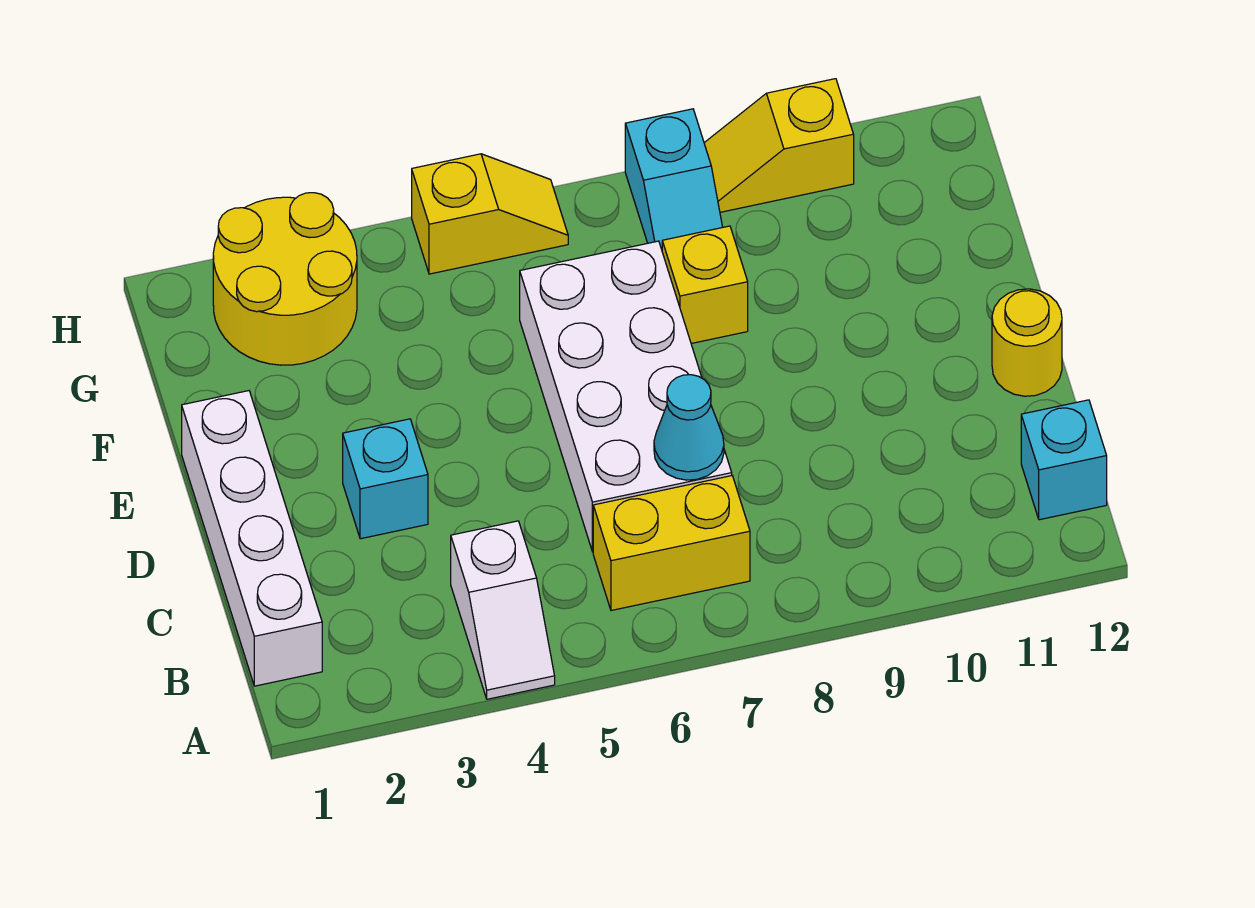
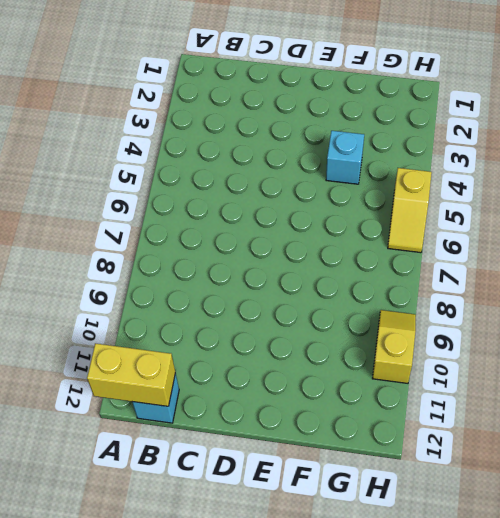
yellow brick A12:B12 level 2 -> yellow brick B6:B7 level 1
cyan brick F4 level 1 -> cyan brick D3 level 1
none -> white slope A4:B4 level 1 top B
none -> white brick B1:E1 level 1
none -> white brick C6:F7 level 1

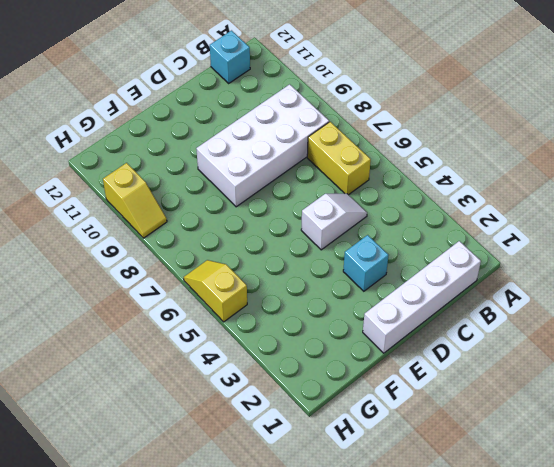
white brick B8:E9 level 1 -> white brick C6:F7 level 1
white slope C5:D5 level 1 top D -> white slope A4:B4 level 1 top B
none -> yellow round brick D12 level 1
none -> yellow brick F8 level 1
none -> yellow round brick G2:H3 level 1

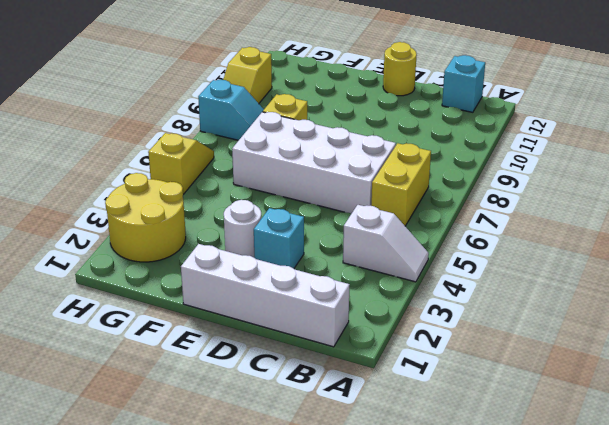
white round brick E3 level 1 -> none
none -> cyan cone C7 level 2

